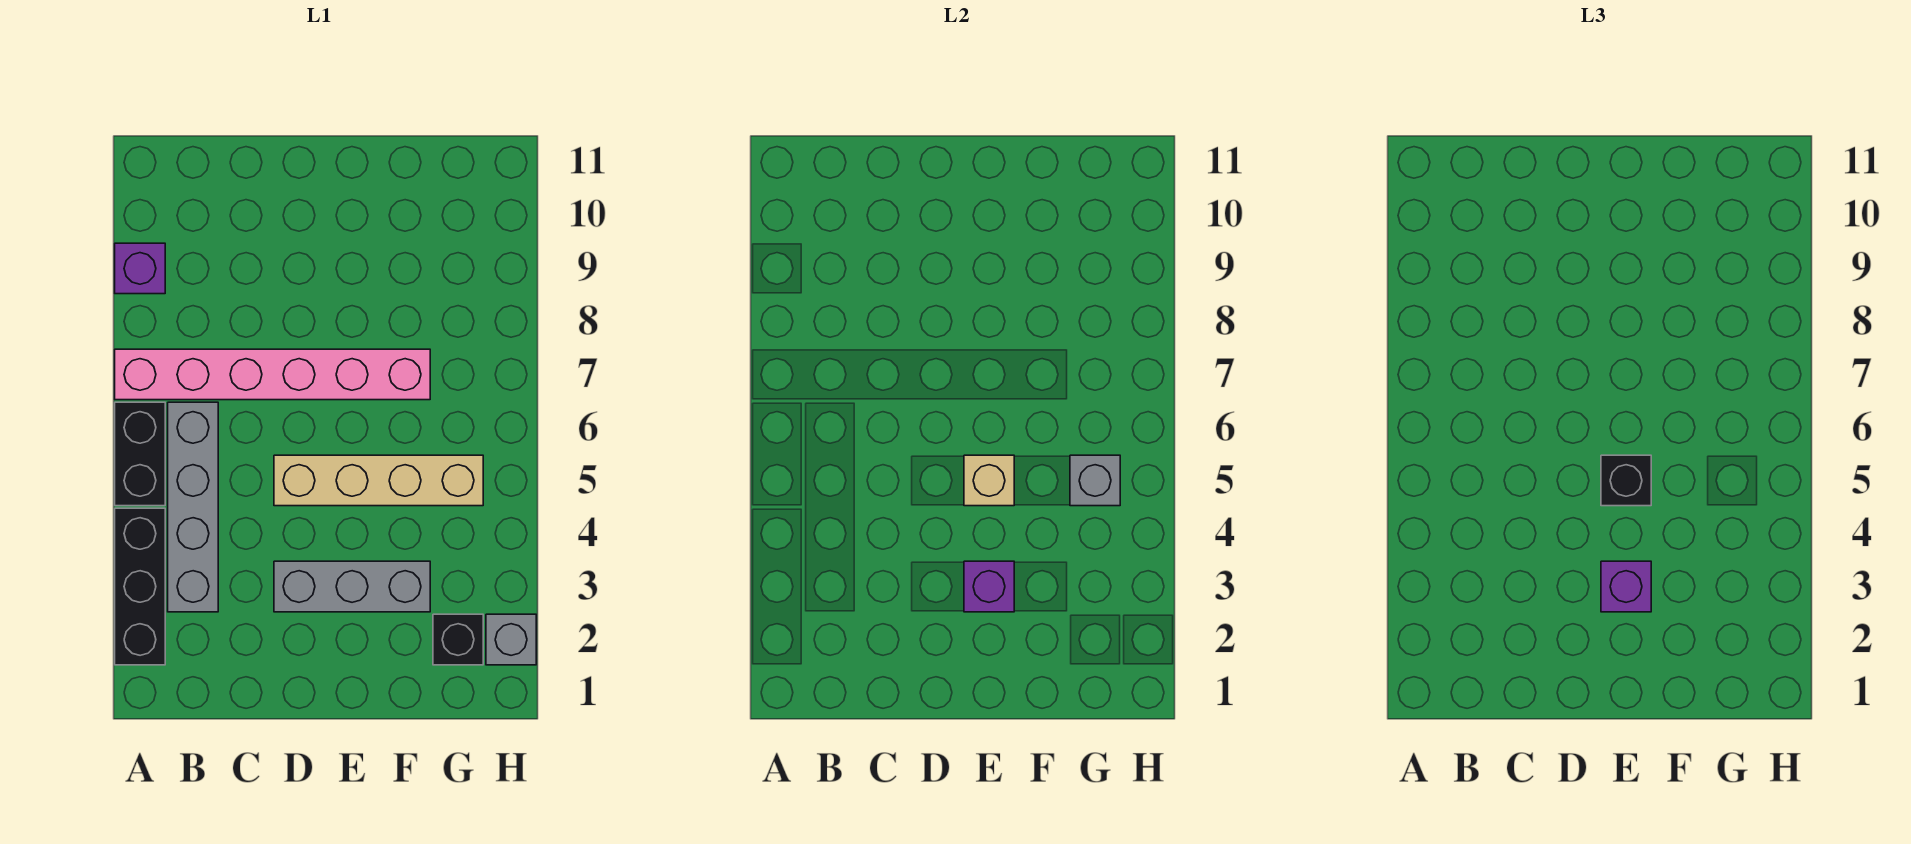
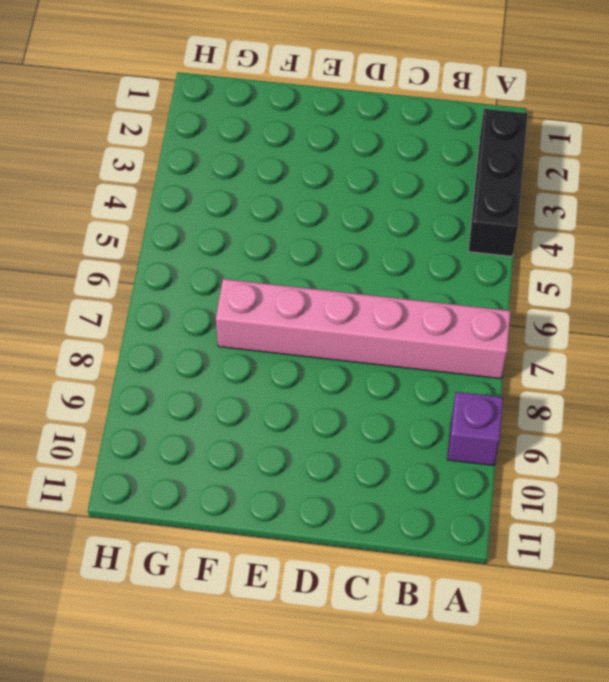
none -> black brick A5:A6 level 1
none -> grey brick B3:B6 level 1
none -> grey brick D3:F3 level 1

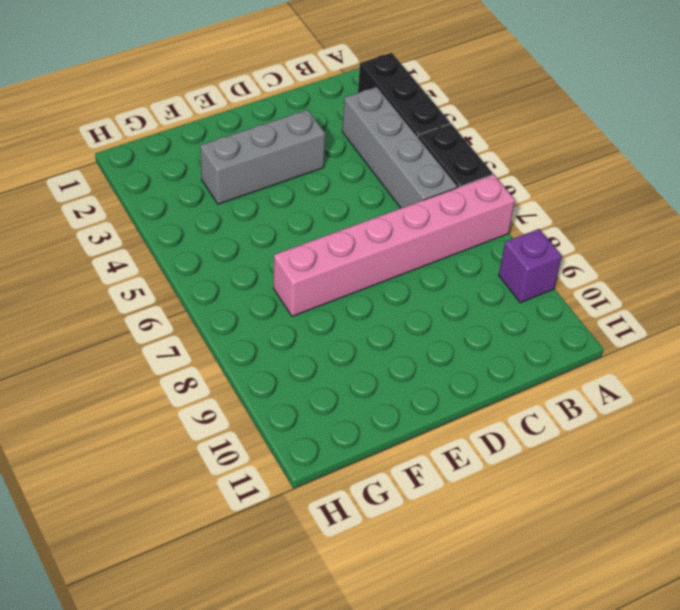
none -> tan brick D5:G5 level 1
none -> black brick G2 level 1
none -> grey brick H2 level 1

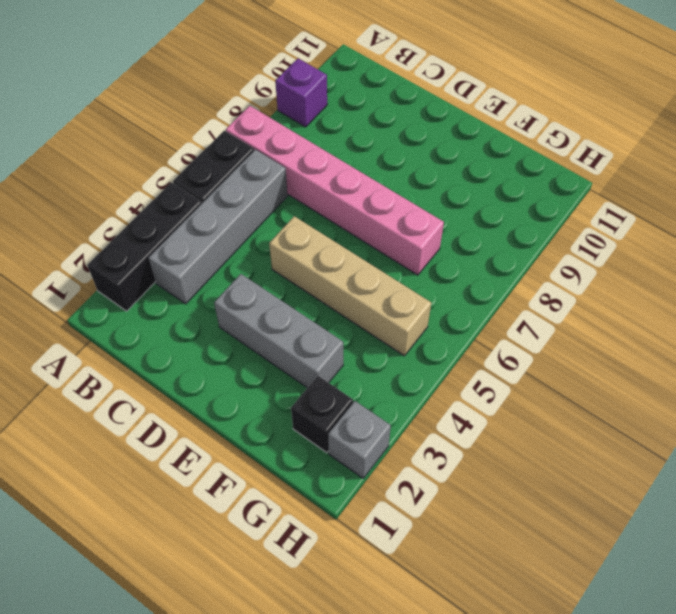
none -> purple brick E3 level 2
none -> tan brick E5 level 2
none -> grey brick G5 level 2

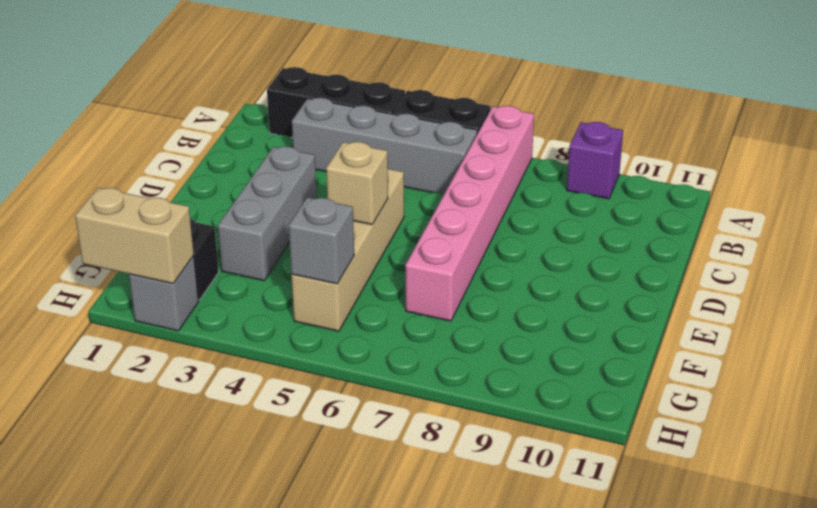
tan brick H1:H2 level 2 -> none
none -> purple brick E3 level 2
none -> purple brick E3 level 3
none -> black brick E5 level 3

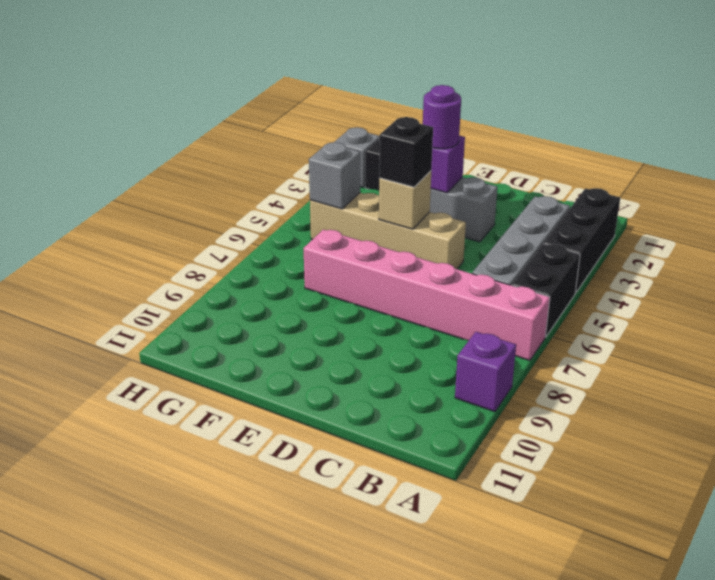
purple round brick E3 level 3 -> purple brick E3 level 3

